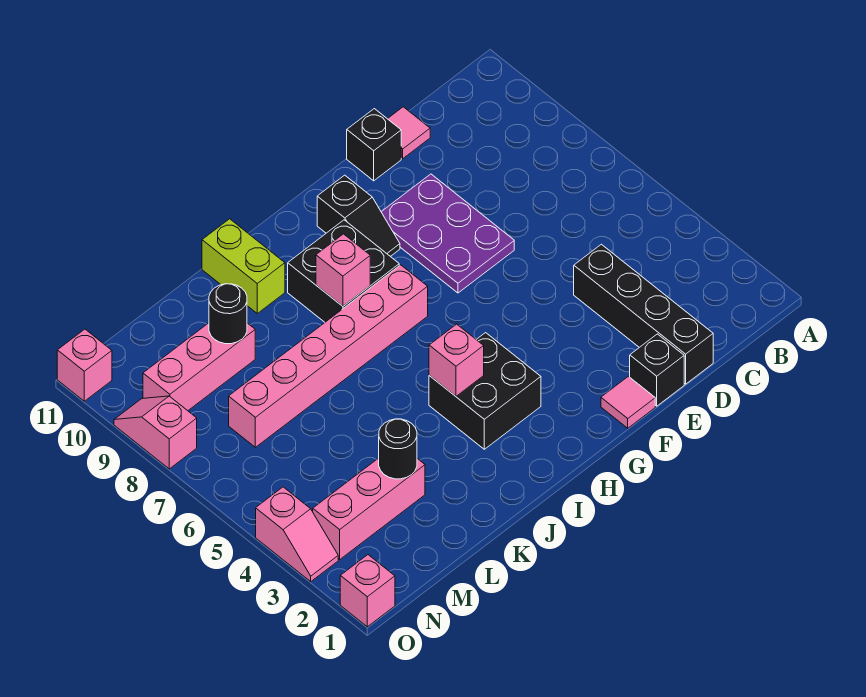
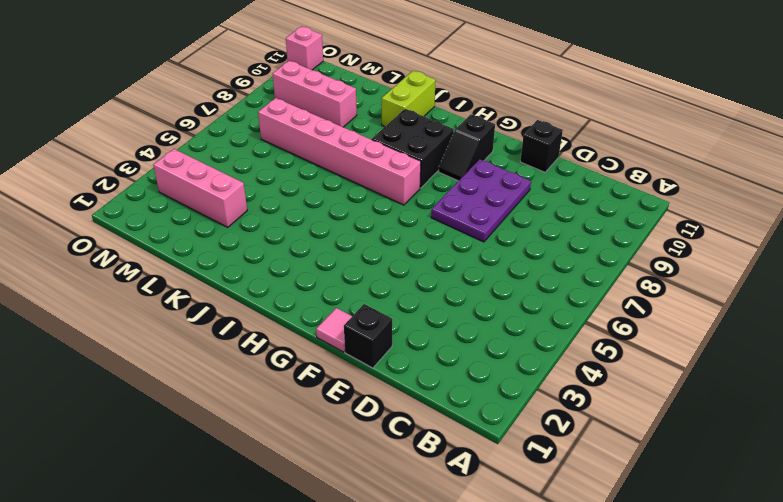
none -> black brick D1:D4 level 1
none -> pink tile D11 level 1
none -> black brick H3:I4 level 1

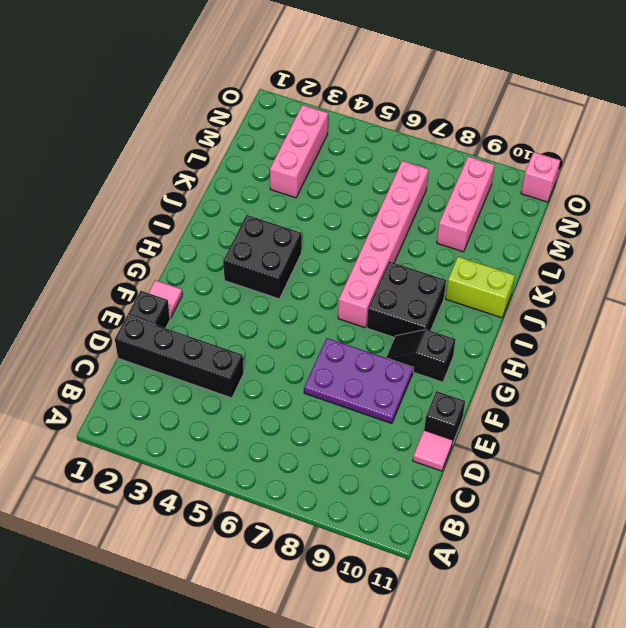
none -> pink brick O1 level 1
none -> pink slope O3:O4 level 1 top 4
none -> pink slope O8:O9 level 1 top 8

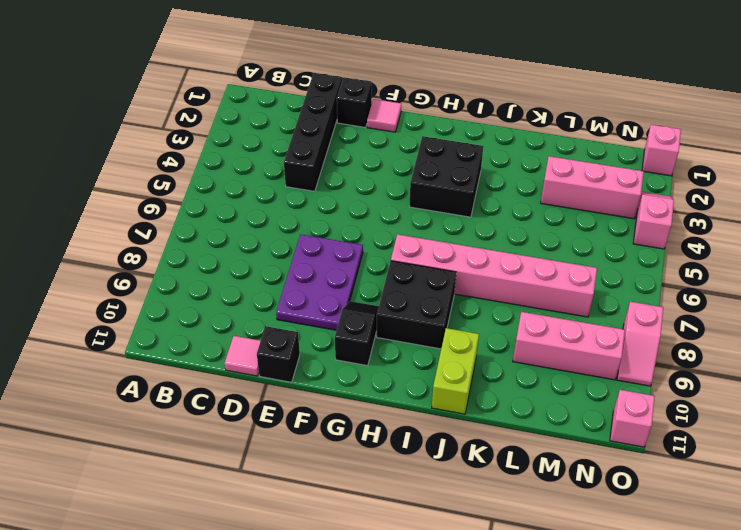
none -> pink brick I4 level 2
none -> pink brick I8 level 2
none -> black round brick L3 level 2

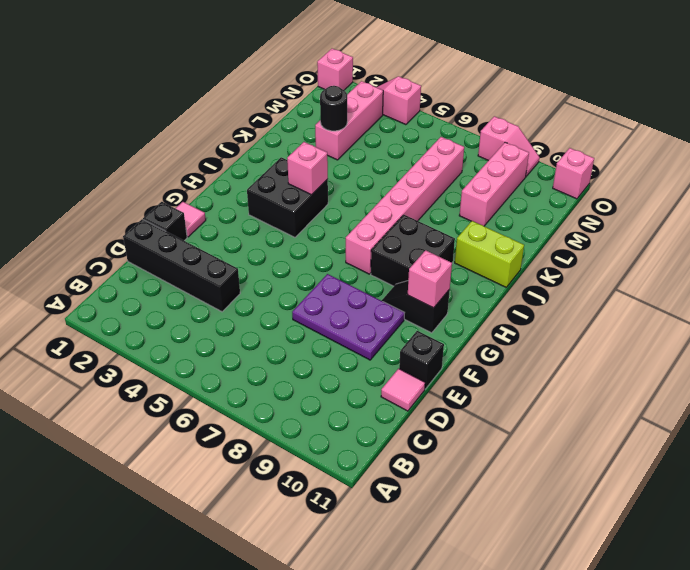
pink brick G10 level 2 -> pink brick I8 level 2
none -> black round brick L9 level 2

